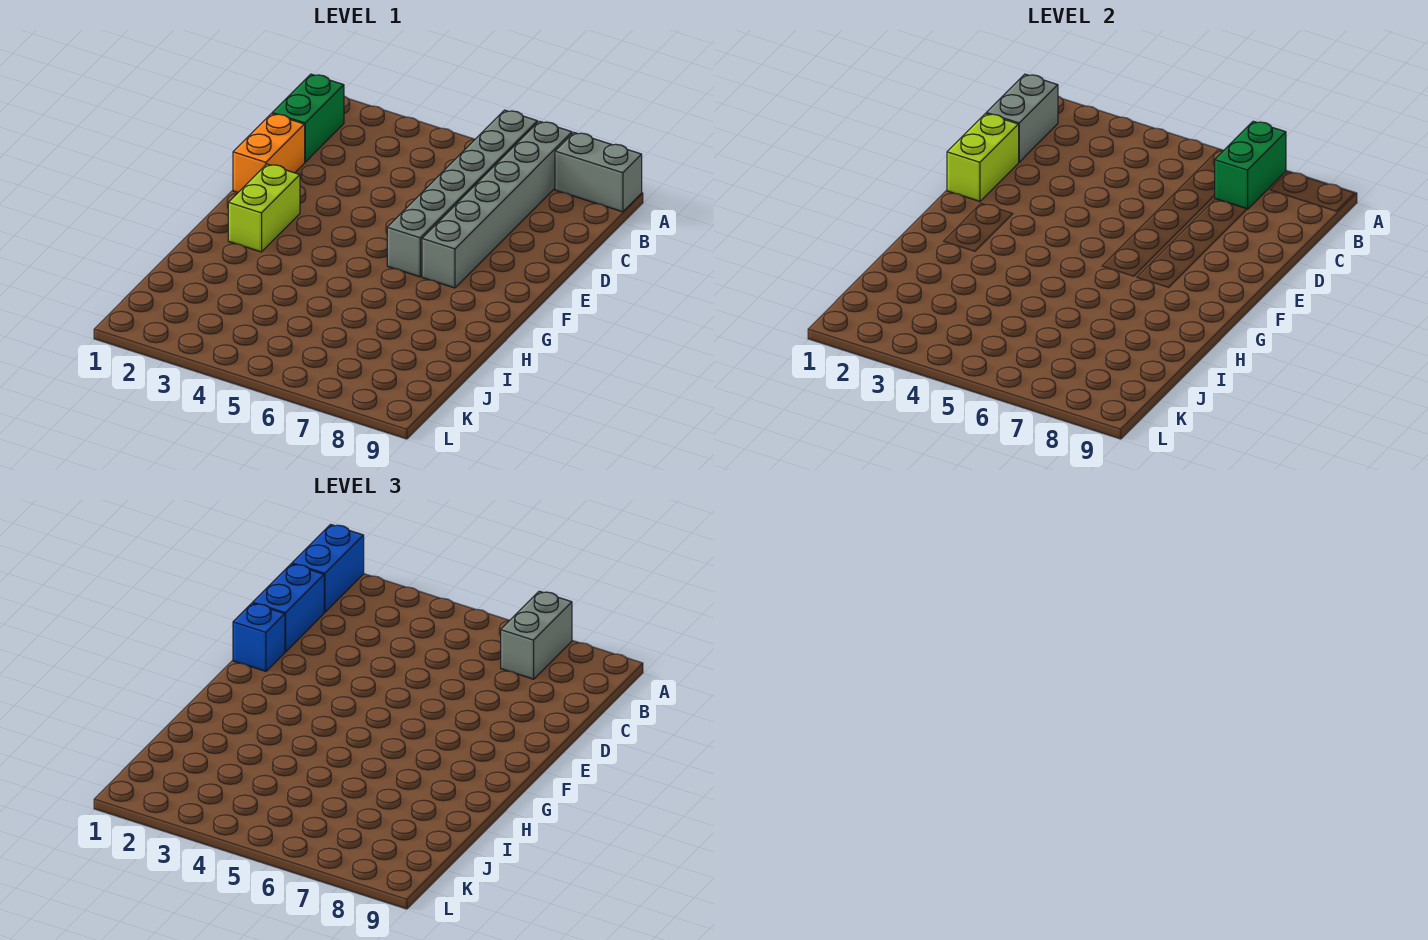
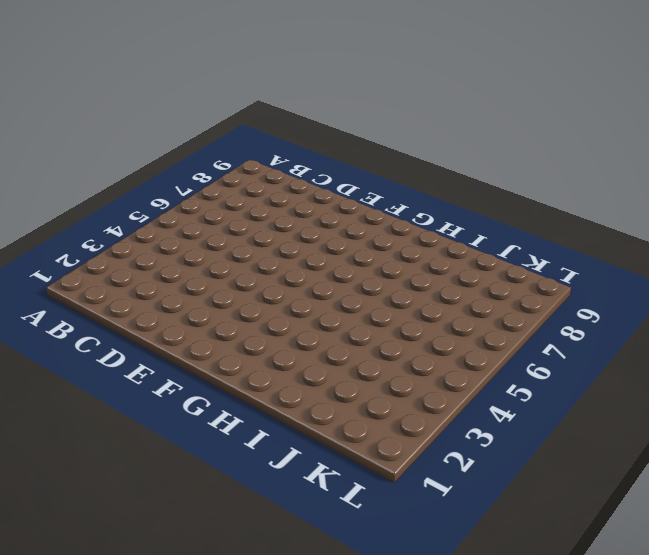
none -> grey brick A6:F6 level 1
none -> grey brick A7:F7 level 1
none -> grey brick A8:A9 level 1

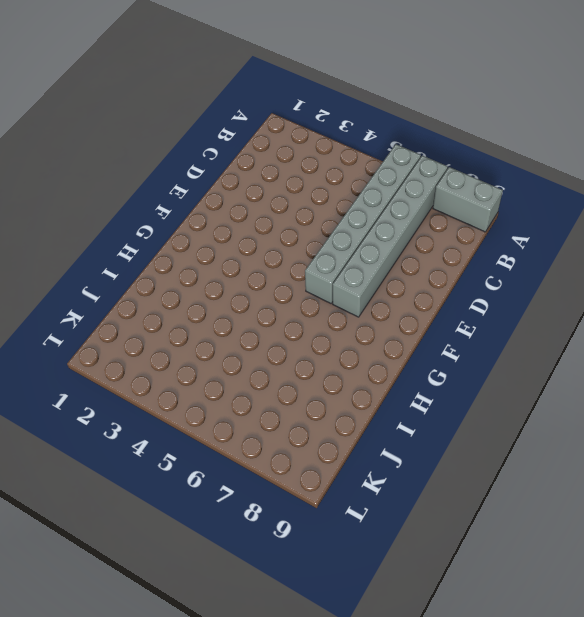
none -> green brick B1:C1 level 1
none -> orange brick D1:E1 level 1
none -> lime brick F2:G2 level 1

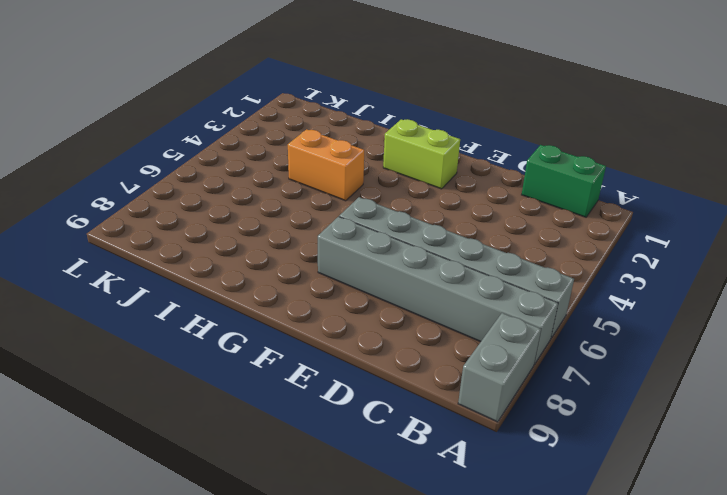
orange brick H4:I4 level 1 -> orange brick D1:E1 level 1
none -> green brick A7:B7 level 2
none -> grey brick B1:C1 level 2
none -> lime brick D1:E1 level 2

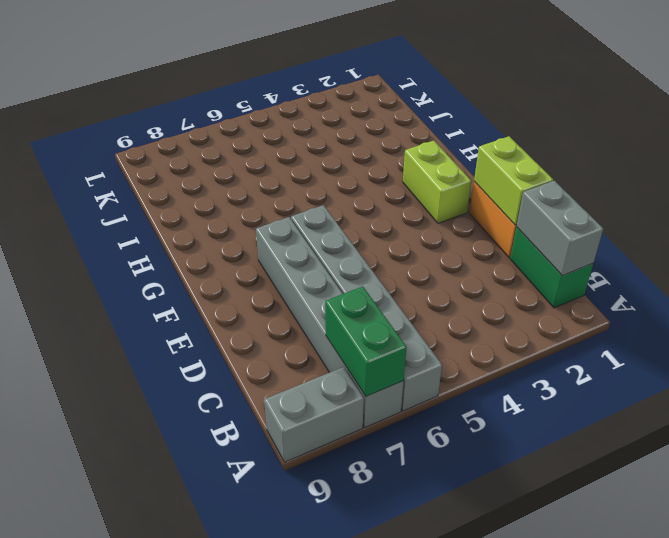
none -> blue brick A1:B1 level 3
none -> grey brick A7:B7 level 3
none -> blue brick C1:D1 level 3

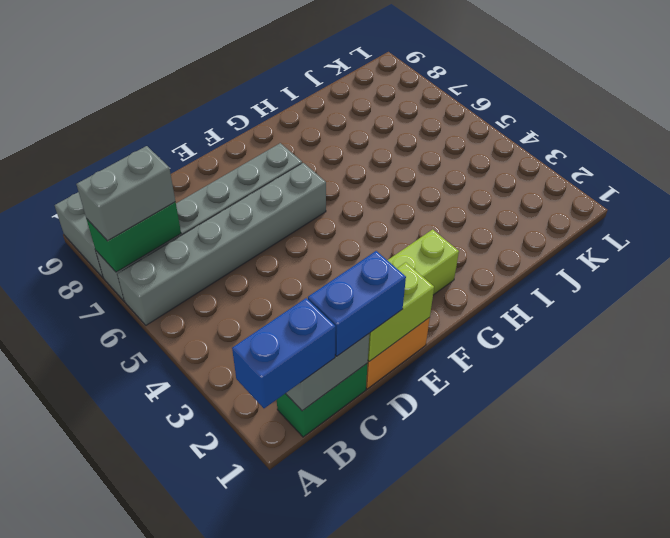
none -> blue brick E1 level 3

